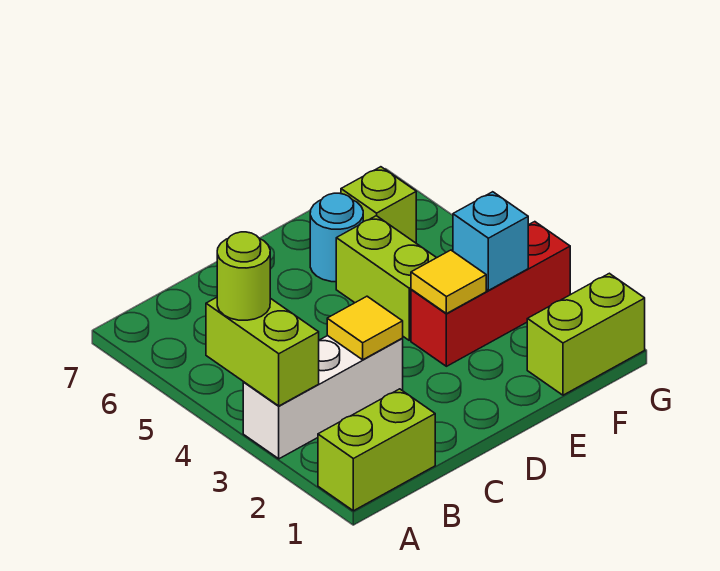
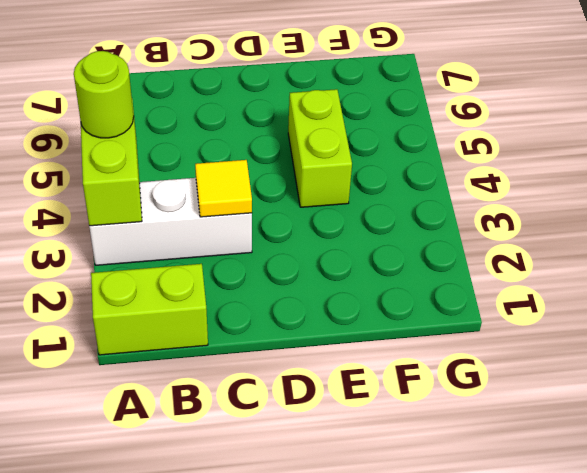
none -> red brick E3:G3 level 1
none -> cyan round brick E6 level 1
none -> lime brick F1:G1 level 1

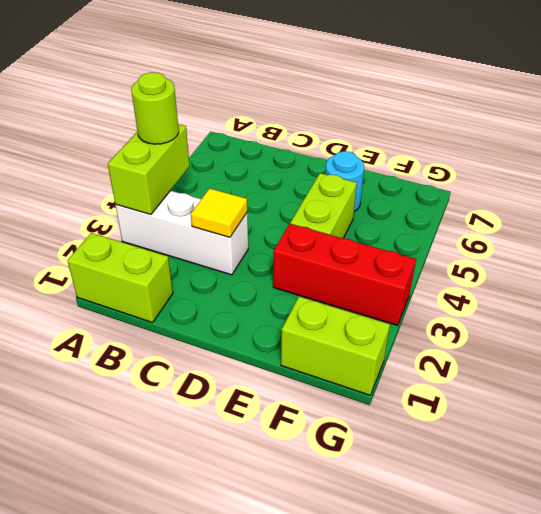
none -> lime brick F6 level 1
none -> yellow tile E3 level 2
none -> cyan brick F3 level 2

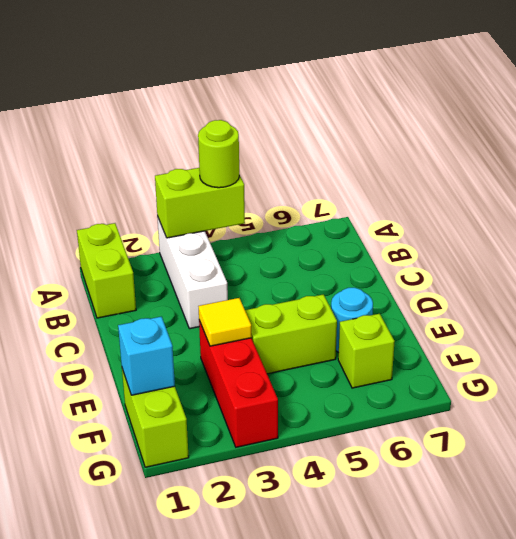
cyan brick F1 level 2 -> cyan brick F3 level 2
none -> yellow tile C3 level 2

